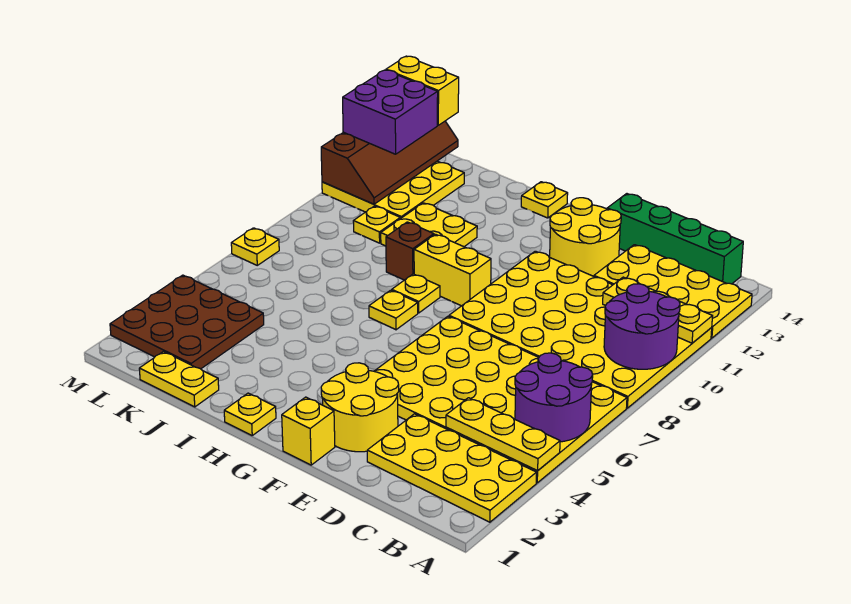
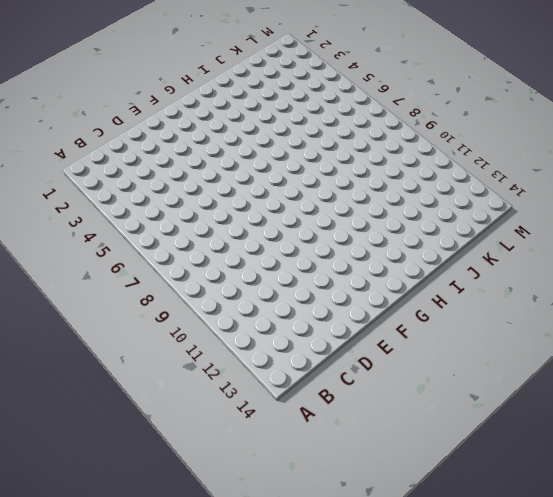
none -> yellow plate A2:D3 level 1
none -> yellow plate A4:F7 level 1
none -> yellow plate A8:F11 level 1

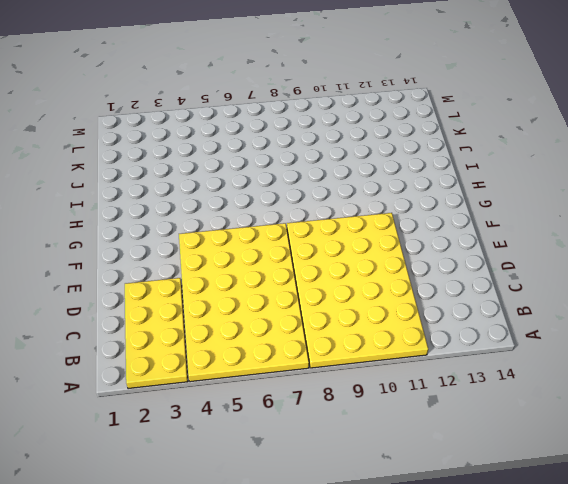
none -> yellow plate A12:D13 level 1
none -> green brick B14:E14 level 1
none -> yellow round brick E2:F3 level 1

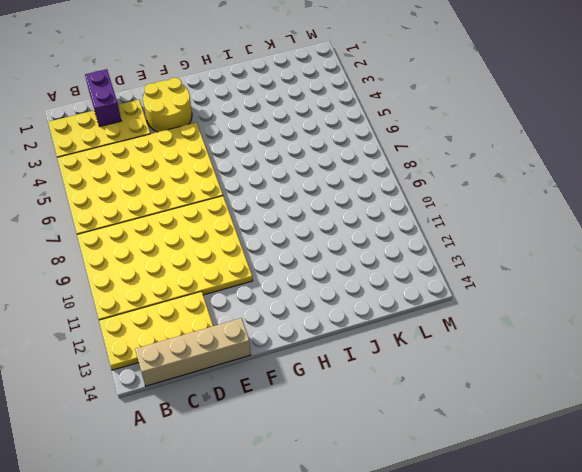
tan brick B14:E14 level 1 -> green brick B14:E14 level 1
purple brick C1:C2 level 2 -> none
none -> yellow round brick E12:F13 level 1
none -> yellow brick F1 level 1
none -> yellow brick G9:H9 level 1

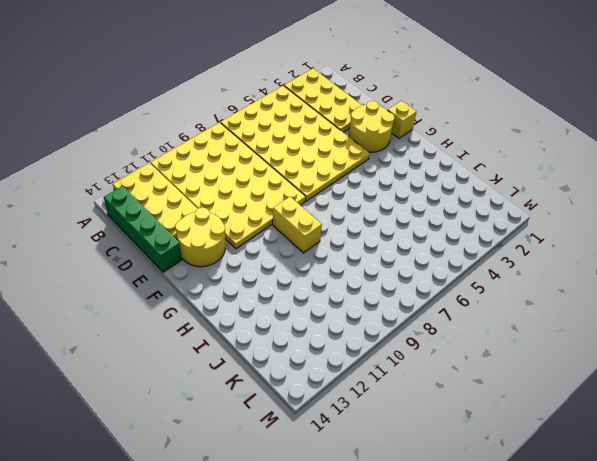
none -> yellow plate H1 level 1
none -> yellow plate H7 level 1
none -> yellow plate H8 level 1

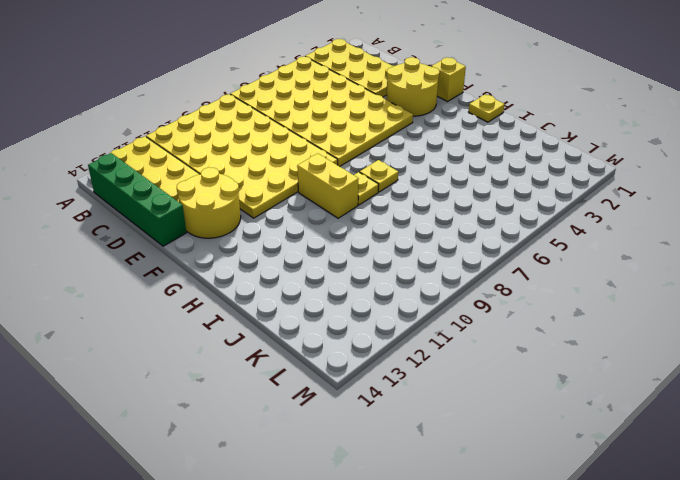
none -> yellow plate H14 level 1
none -> brown brick I9 level 1
none -> yellow plate I10:J11 level 1

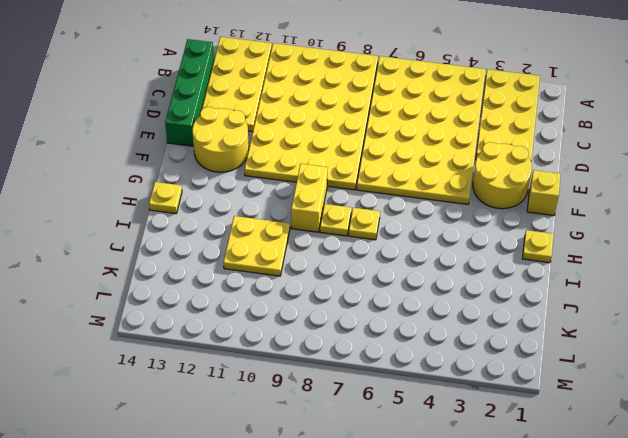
none -> brown brick I9 level 1
none -> yellow plate J1:K1 level 1
none -> brown plate K2:M4 level 1

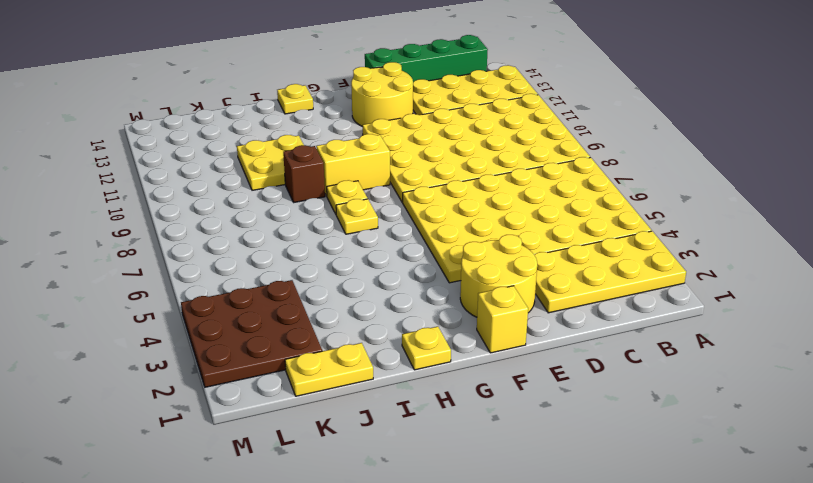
none -> yellow plate K10 level 1
none -> yellow plate K11:M13 level 1
none -> yellow plate M7 level 1

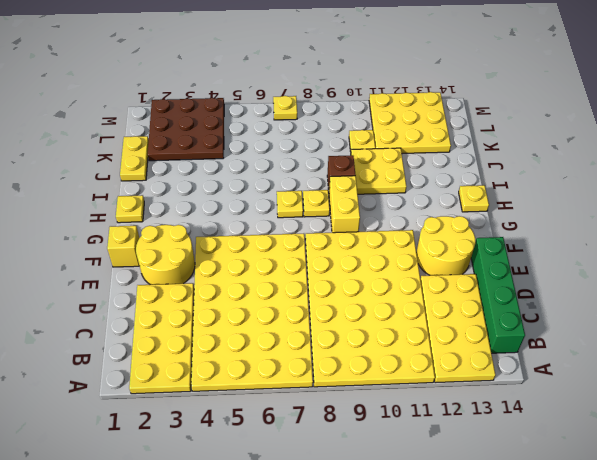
none -> yellow plate A4:C4 level 2
none -> purple round brick A5:B6 level 2
none -> purple round brick A9:B10 level 2

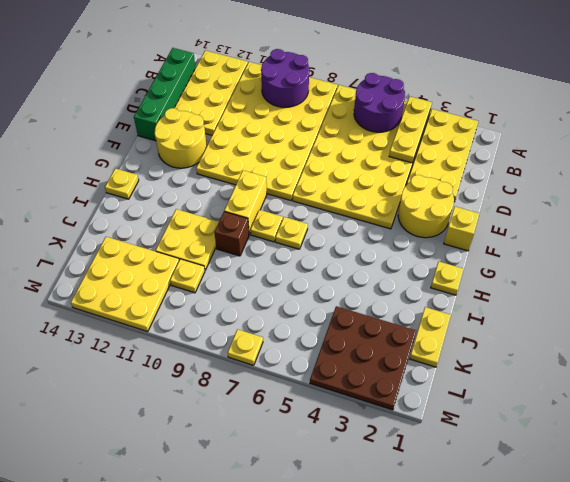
none -> yellow plate A11:C11 level 2
none -> brown slope L11:M14 level 2 top M
none -> purple brick L12:M13 level 3

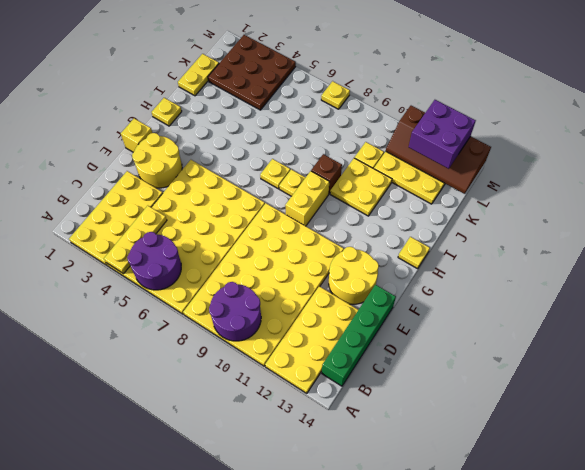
none -> yellow plate A11:C11 level 2
none -> yellow brick L14:M14 level 3

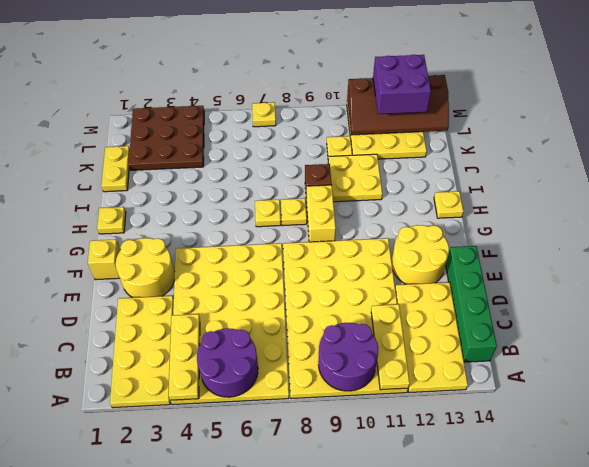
none -> yellow brick L14:M14 level 3

